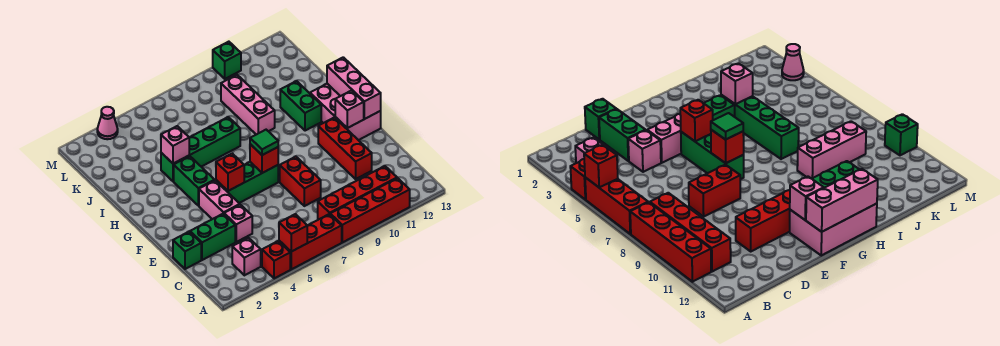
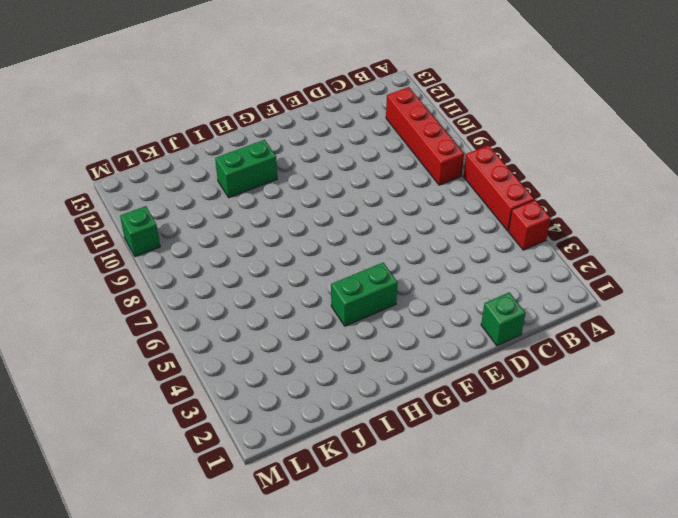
none -> red brick A8:A11 level 1
none -> pink brick B3 level 1
none -> green brick D2:D3 level 1

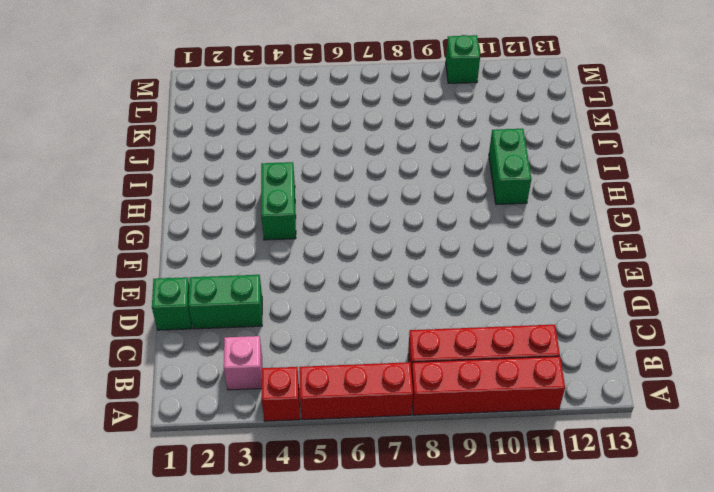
none -> pink brick D4 level 1
none -> red brick D8:E8 level 1
none -> red brick D11:F11 level 1

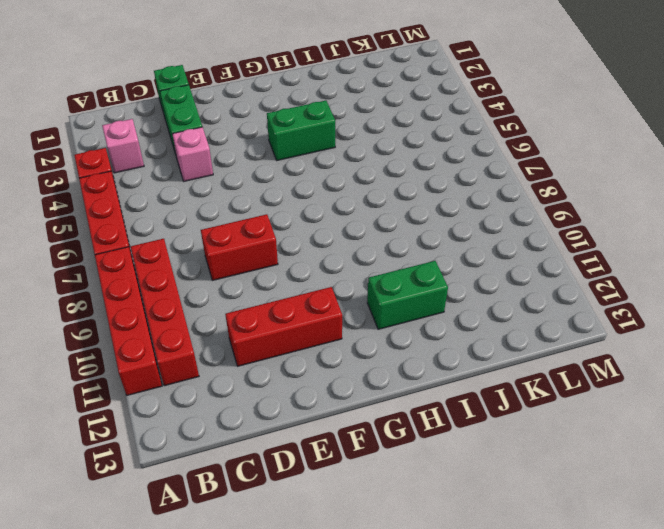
none -> pink brick E4:F4 level 1
none -> green brick F5:F7 level 1
none -> pink brick F12:H13 level 1

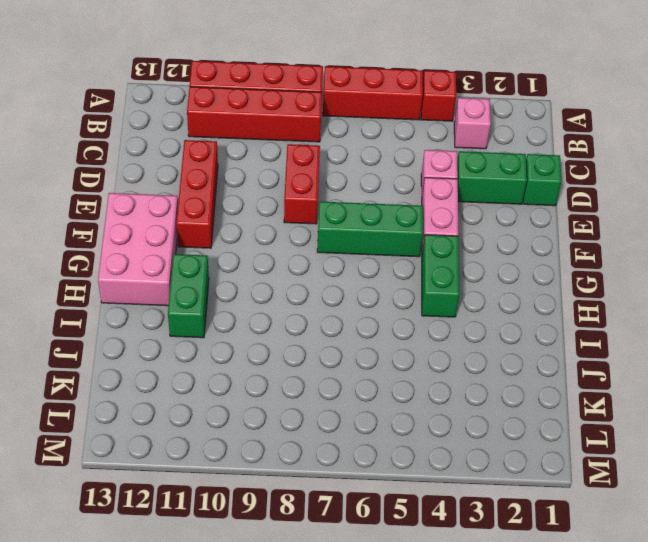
none -> green brick I4:I7 level 1
none -> pink brick I9:K9 level 1
none -> pink cone M3 level 1

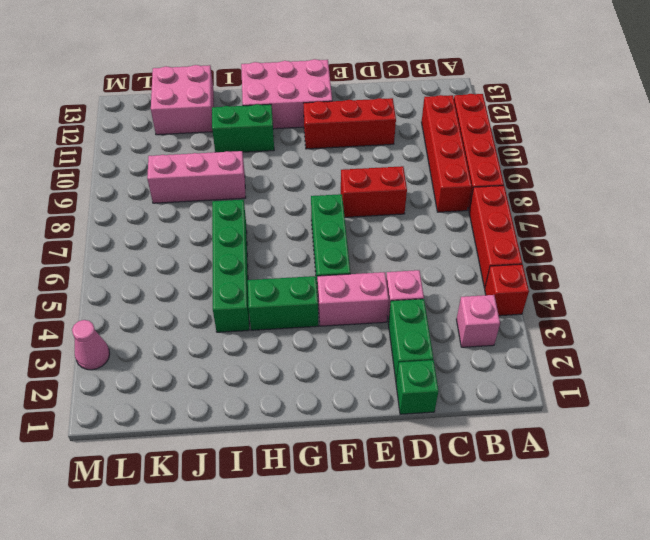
pink brick J12:K13 level 1 -> none
none -> green brick M10 level 1
none -> red brick A5 level 2
none -> red brick F5 level 2

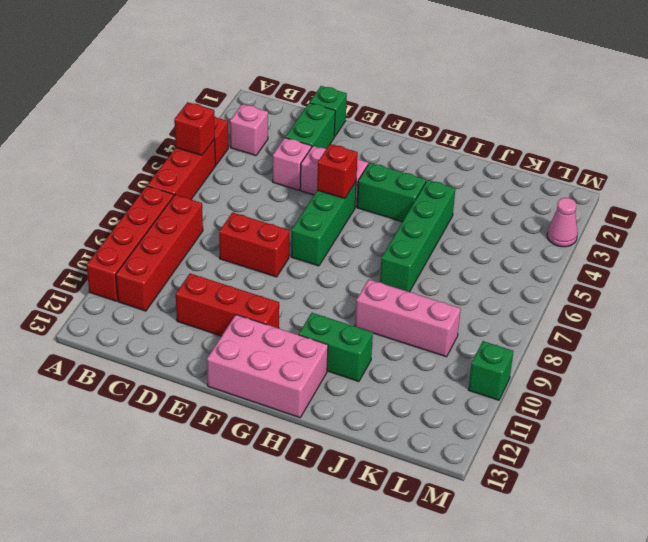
none -> red brick F7 level 2
none -> pink brick F12 level 2
none -> pink brick F13:H13 level 2

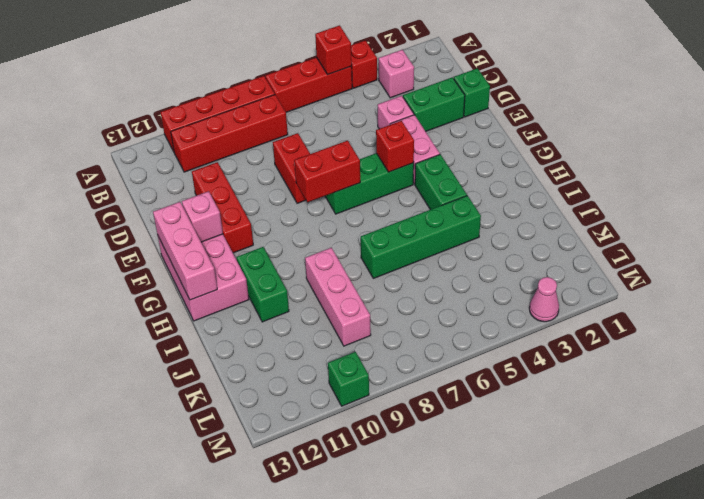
red brick F7:F8 level 2 -> red brick F7 level 2
none -> pink brick I4 level 2
none -> green tile F7 level 3

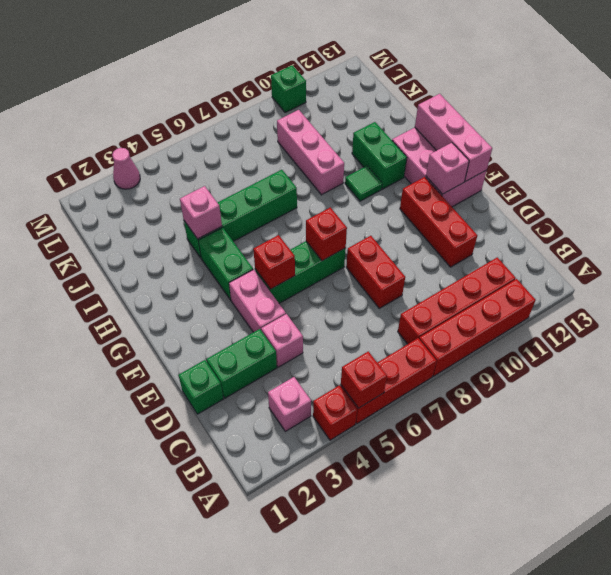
green tile H10 level 1 -> green tile F7 level 3

